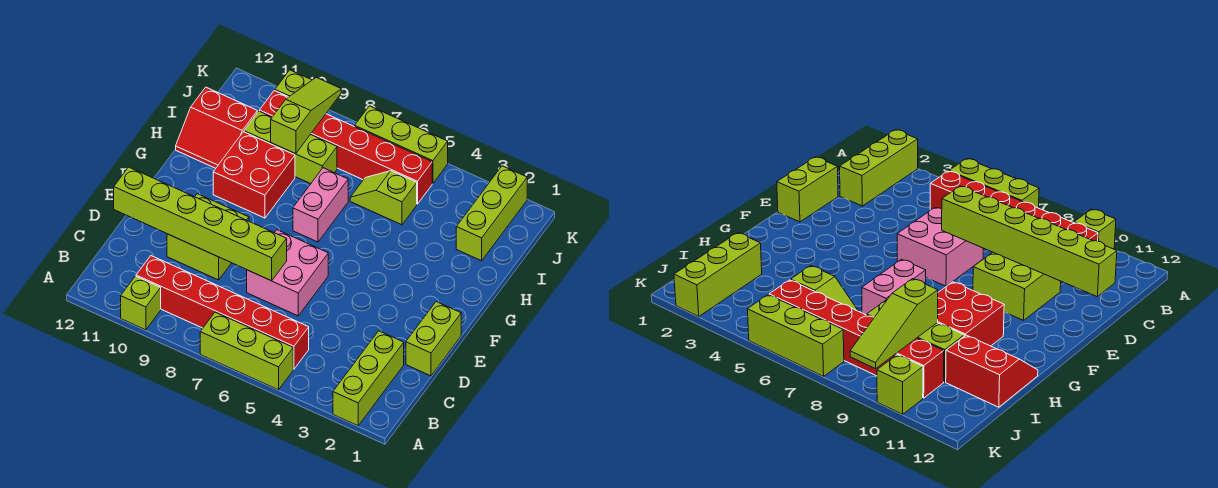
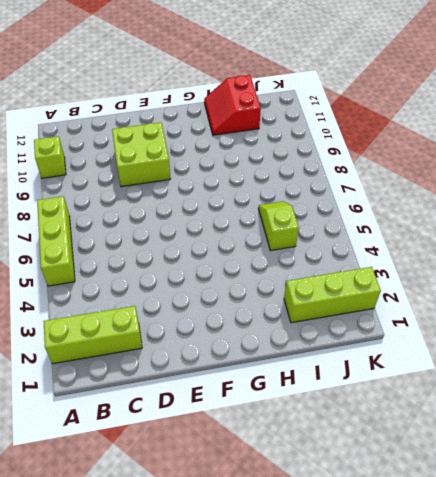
none -> red brick B5:B10 level 1
none -> lime brick D1:E1 level 1
none -> pink brick D6:E7 level 1

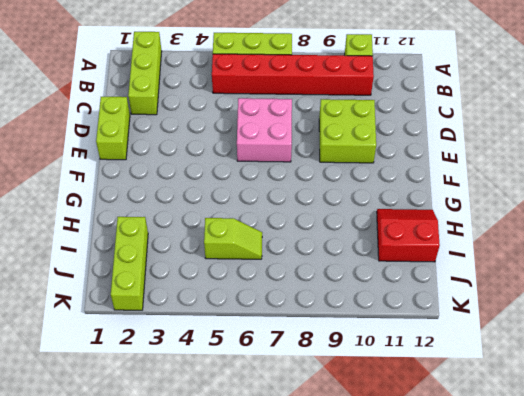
none -> pink brick G7:H7 level 1
none -> red brick G9:H10 level 1
none -> lime brick I8:I10 level 1

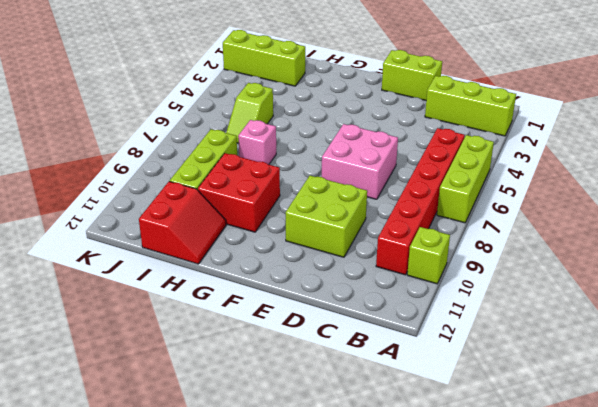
pink brick H7 level 1 -> pink brick G7:H7 level 1
none -> red brick J5:J10 level 1
none -> lime brick K5:K7 level 1
none -> lime brick K10 level 1

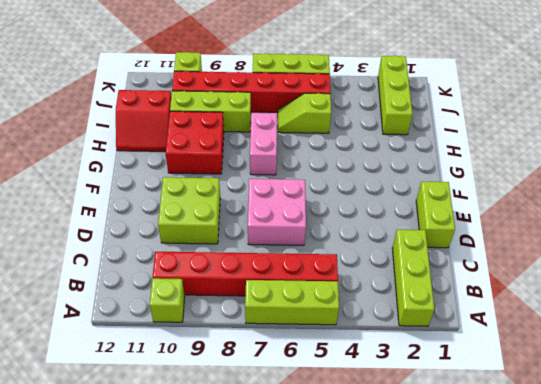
none -> lime brick D7:D12 level 2
none -> lime slope I9:K9 level 2 top I

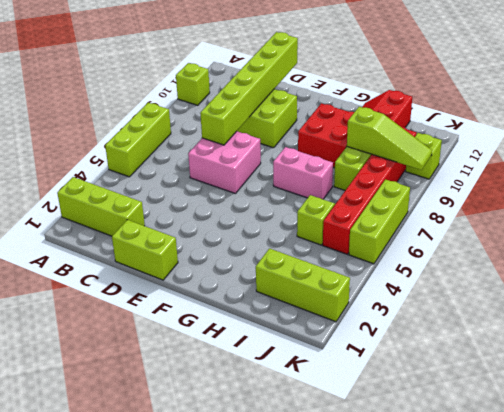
none -> red brick B5:B10 level 1

